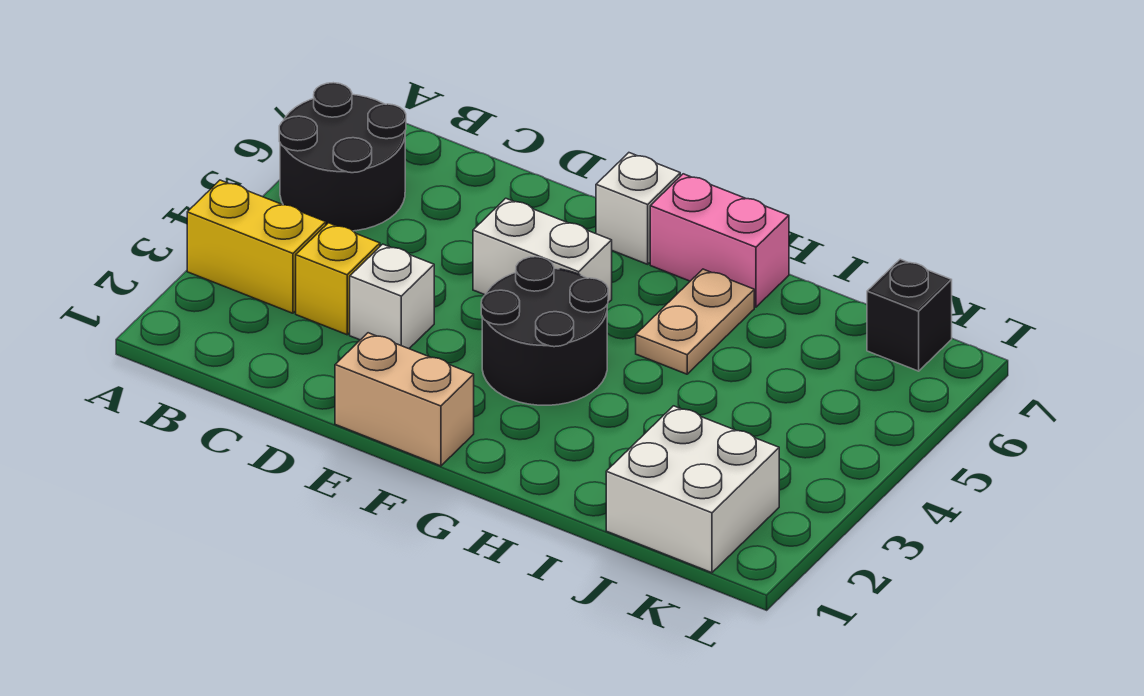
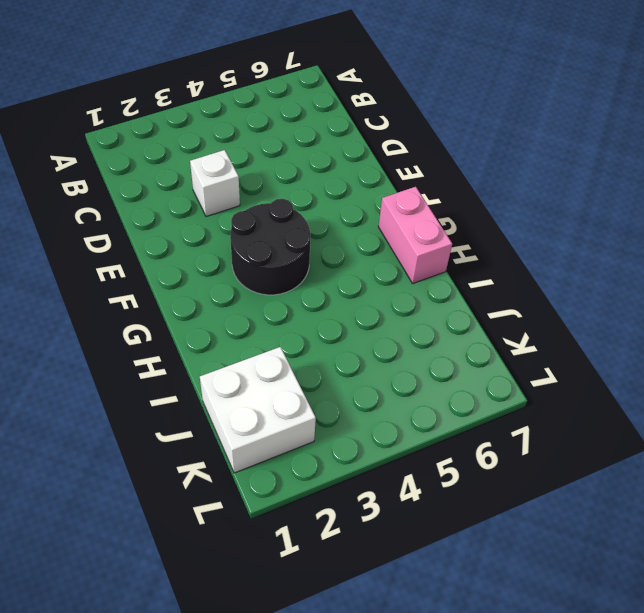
none -> yellow brick A3:B3 level 1
none -> black round brick A5:B6 level 1
none -> yellow brick C3 level 1

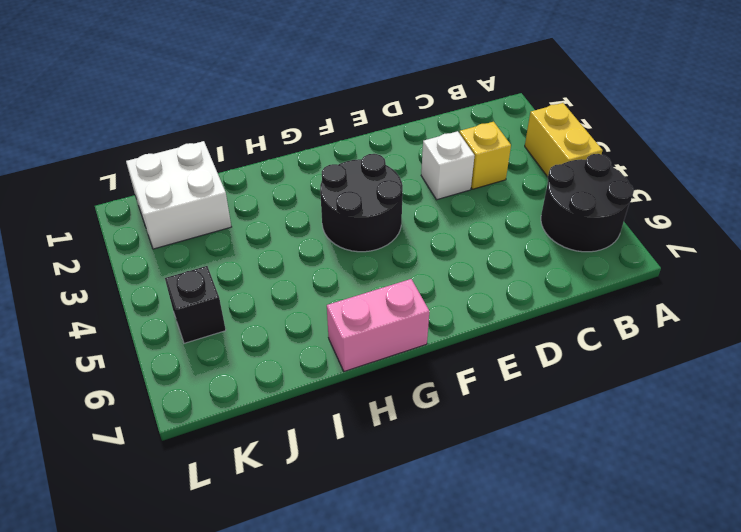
yellow brick A3:A4 level 1 -> yellow brick A3:B3 level 1
black brick K5 level 1 -> black brick K7 level 1
none -> tan brick E1:F1 level 1
none -> white brick E5:F5 level 1
none -> white brick F7 level 1

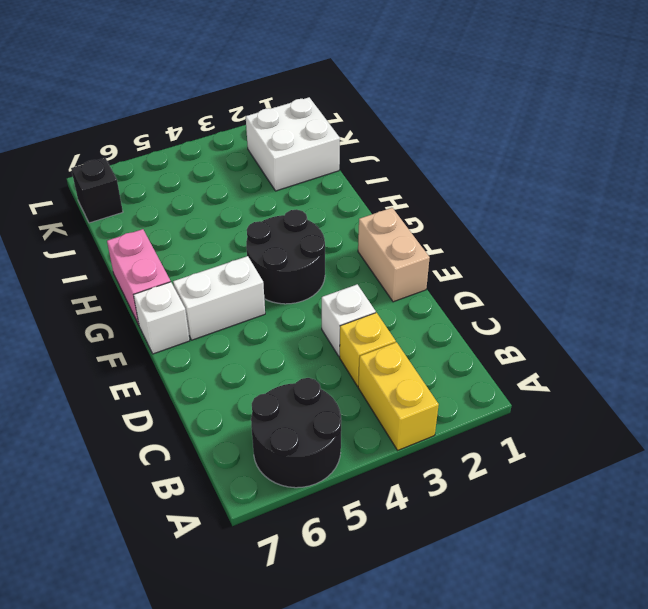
white brick F5:F6 level 1 -> white brick E5:F5 level 1
none -> tan plate H5:H6 level 1

